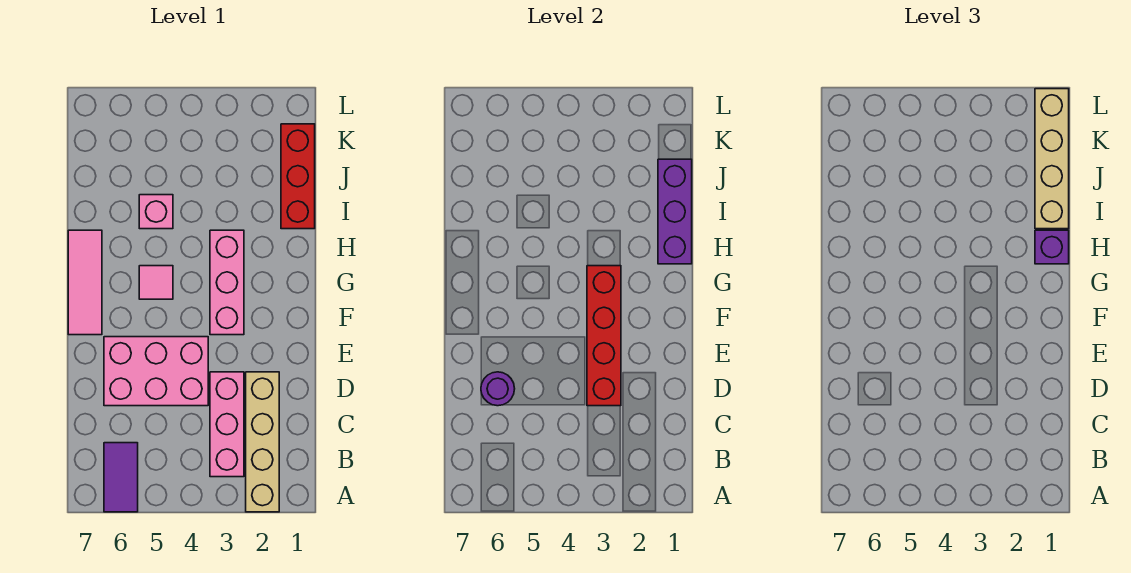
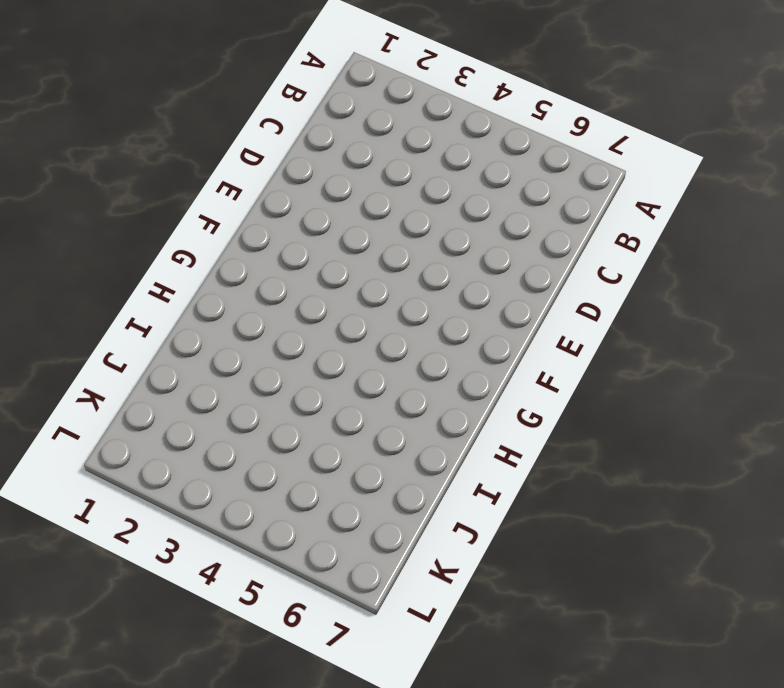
none -> tan brick A2:D2 level 1
none -> purple tile A6:B6 level 1
none -> pink brick B3:D3 level 1

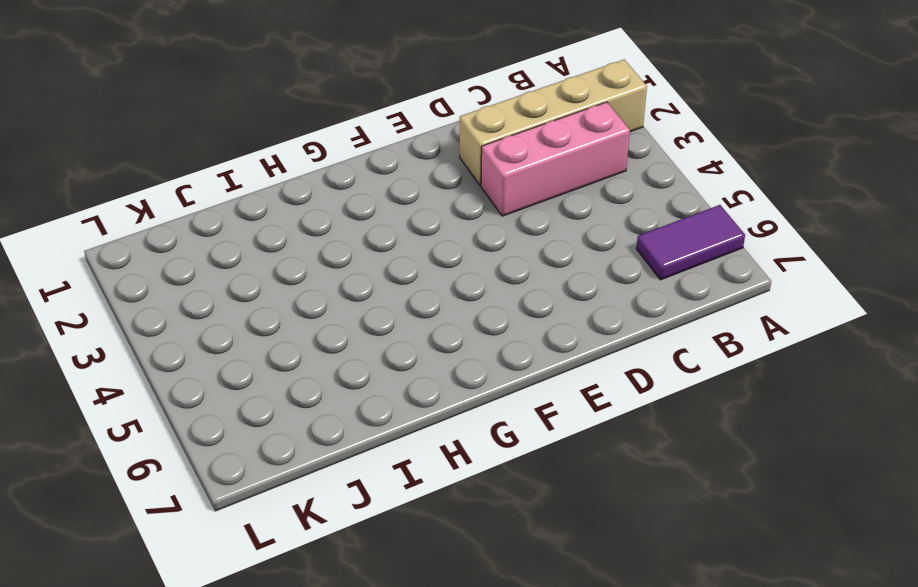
none -> pink brick D4:E6 level 1
none -> pink brick F3:H3 level 1
none -> pink tile F7:H7 level 1

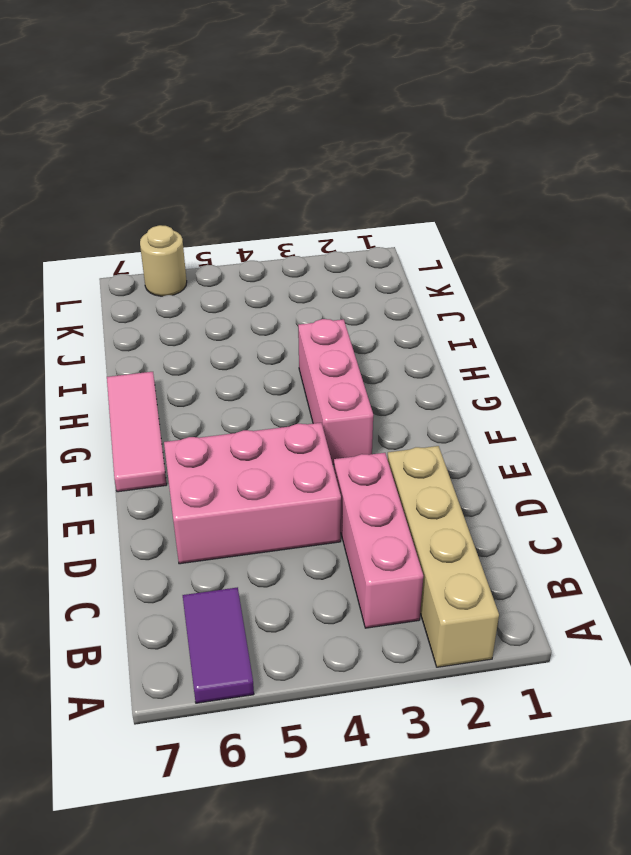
tan round brick L6 level 1 -> none
none -> pink tile G5 level 1
none -> red brick I1:K1 level 1
none -> pink brick I5 level 1

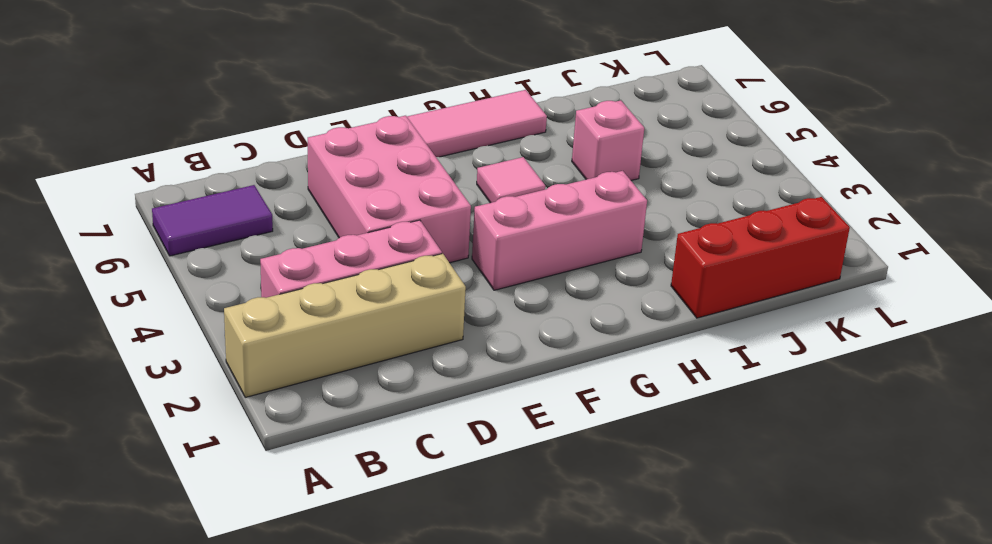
none -> red brick D3:G3 level 2
none -> purple round brick D6 level 2
none -> purple brick H1:J1 level 2

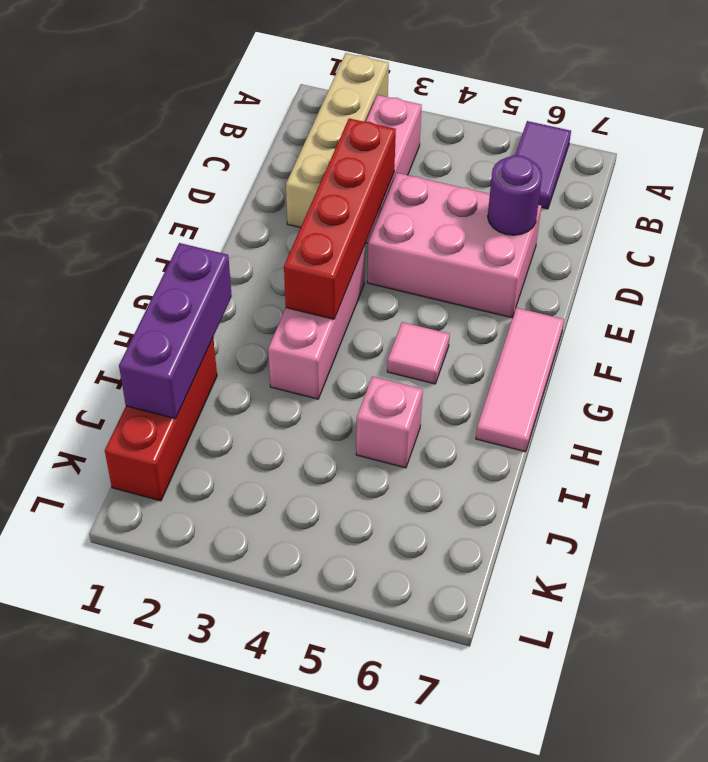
none -> purple brick H1 level 3
none -> tan brick I1:L1 level 3

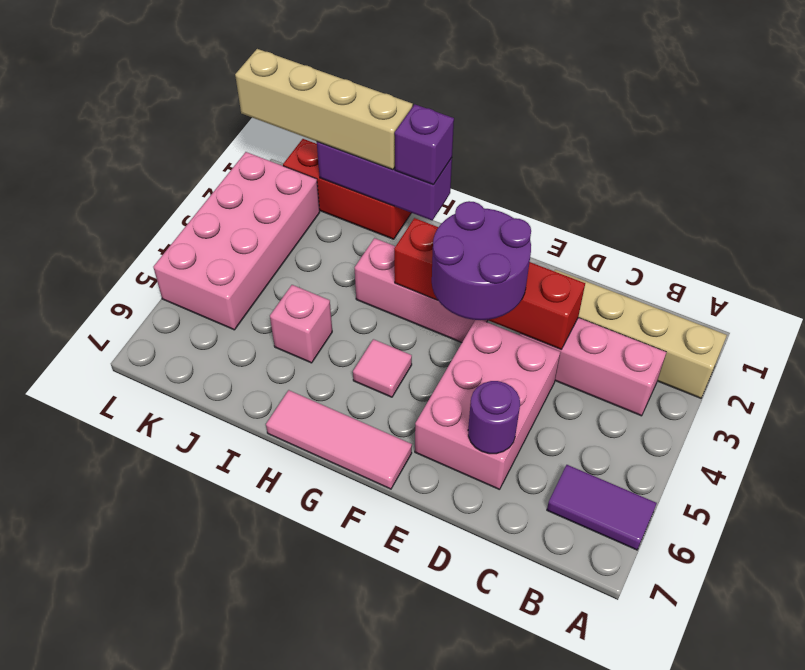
purple round brick E3:F4 level 3 -> none
pink brick K2:L5 level 1 -> none

